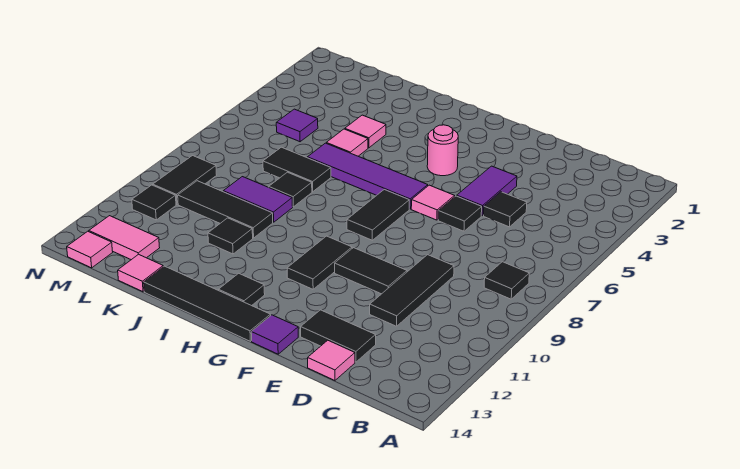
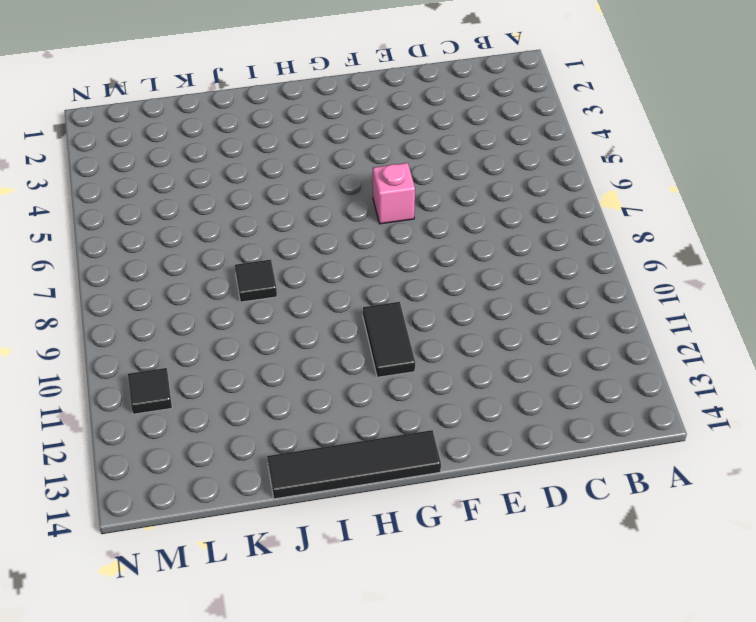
pink brick F6 level 1 -> pink tile F6 level 1
none -> black tile B8 level 1
none -> black tile D5 level 1
none -> black tile D9:D11 level 1

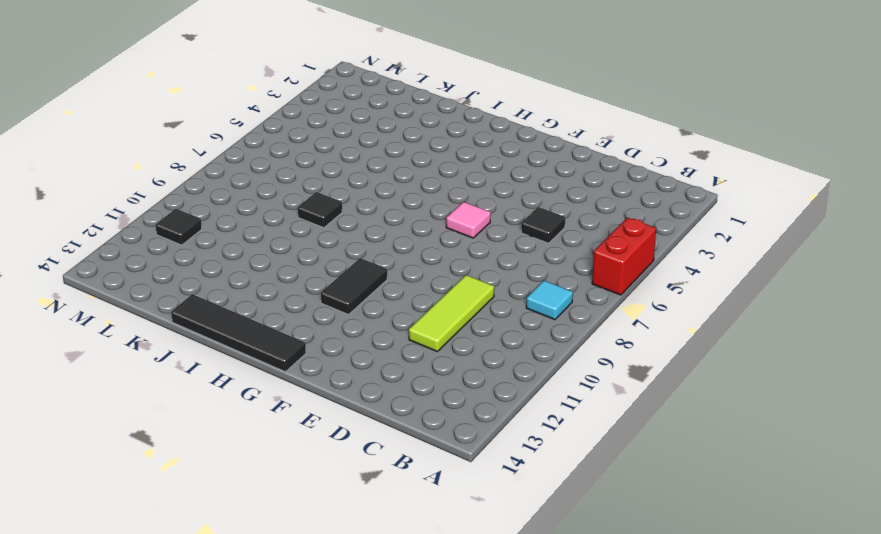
red brick A5:A6 level 1 -> none
cyan tile B8 level 1 -> black tile B8 level 1
lime tile D9:D11 level 1 -> black tile D9:D11 level 1
none -> black tile D13:E13 level 1
none -> pink tile D14 level 1
none -> purple tile E4:E5 level 1

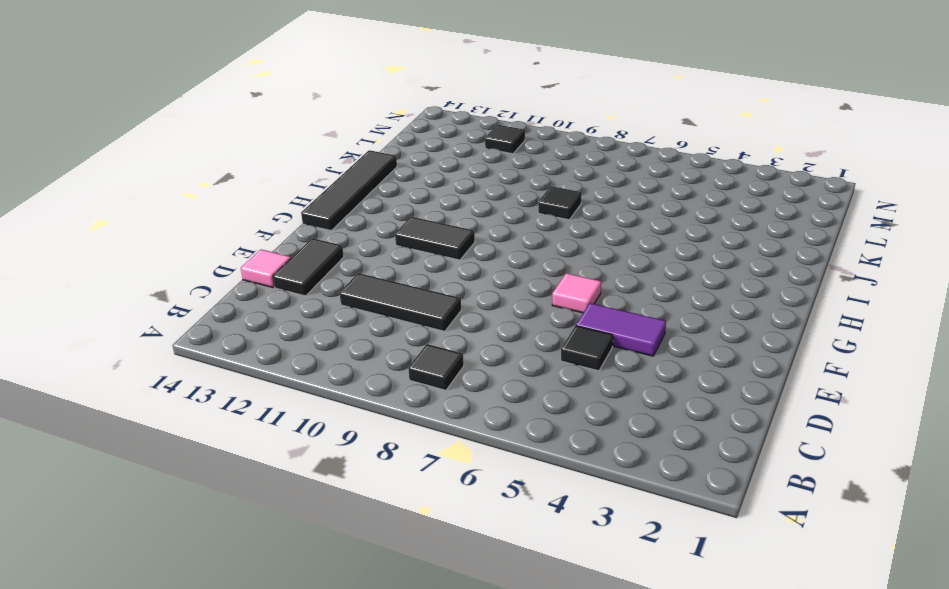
none -> black tile E6 level 1
none -> black tile E10:F10 level 1
none -> purple tile F14 level 1

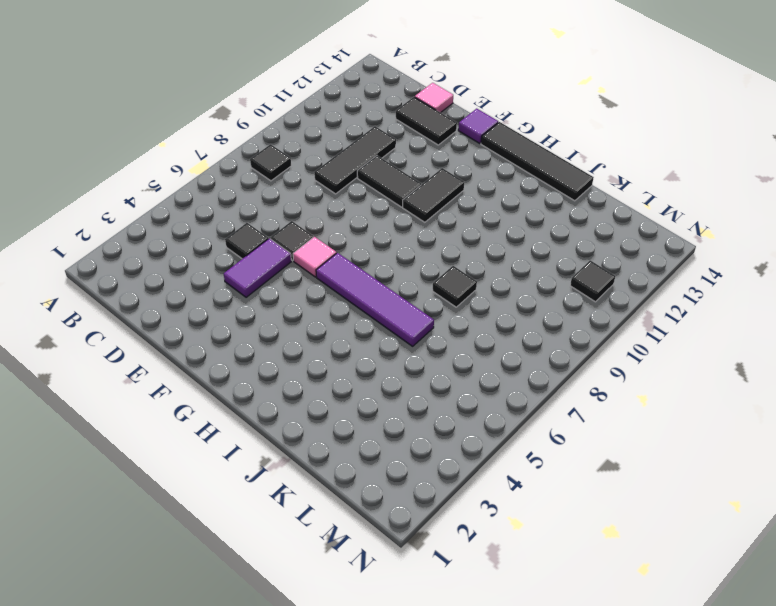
none -> pink round brick G4 level 1
none -> black tile G7:G8 level 1
none -> black tile H13 level 1

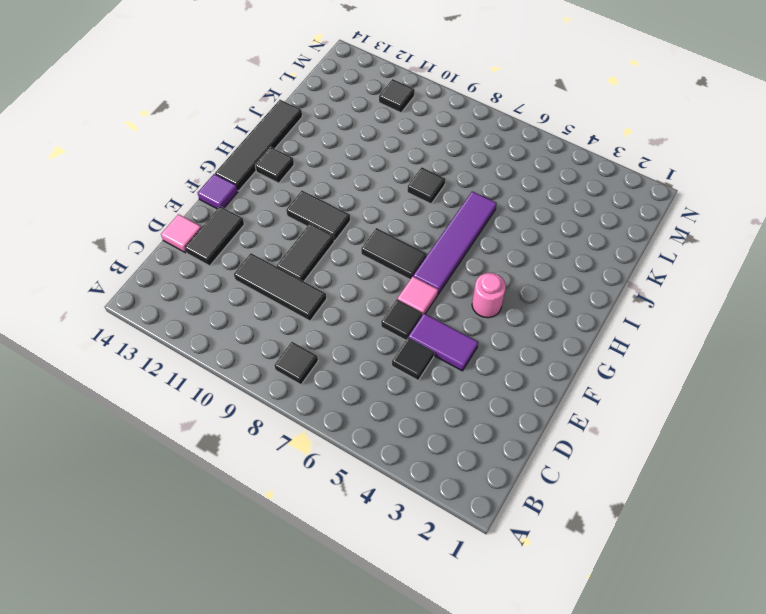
none -> pink tile J4 level 1
none -> pink tile J5 level 1
none -> black tile J7:K7 level 1

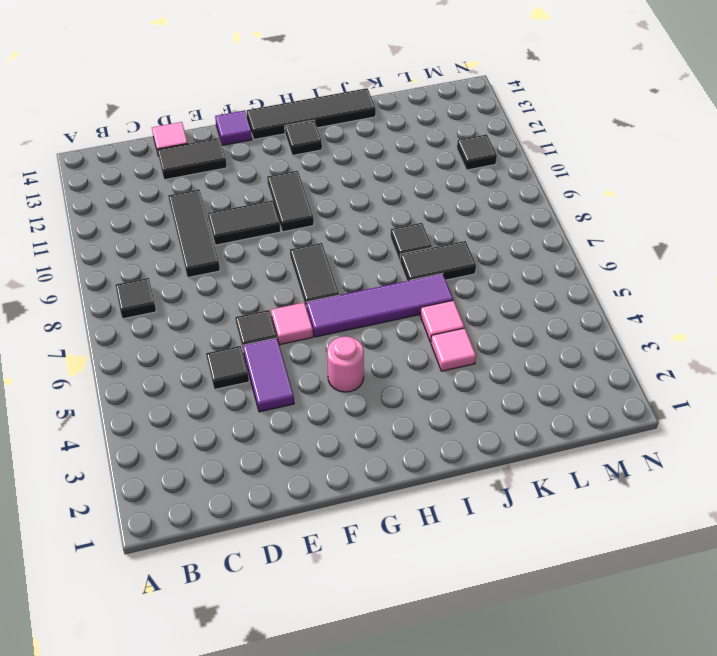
none -> purple tile J9:K9 level 1
none -> black tile J10:L10 level 1
none -> black tile J11 level 1

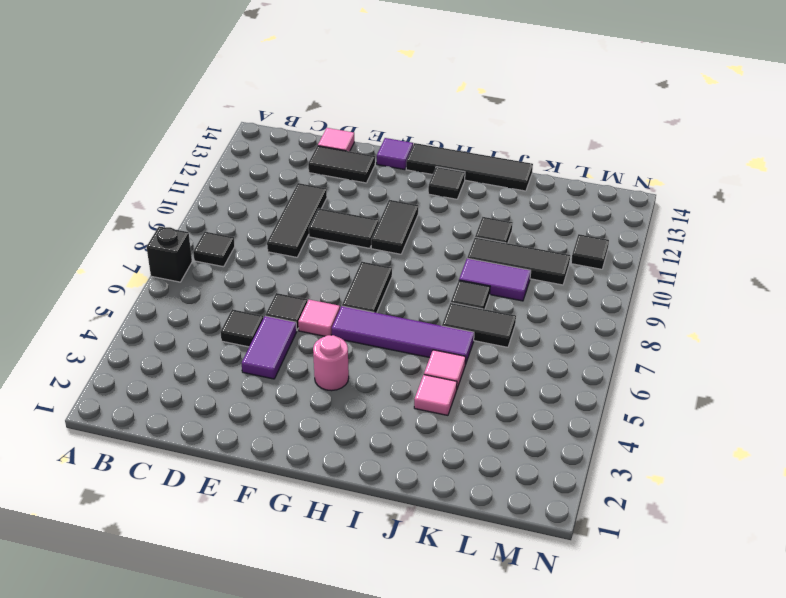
black brick A7 level 1 -> none
none -> pink tile K14 level 1
none -> purple tile L5 level 1
none -> pink tile L13:M13 level 1

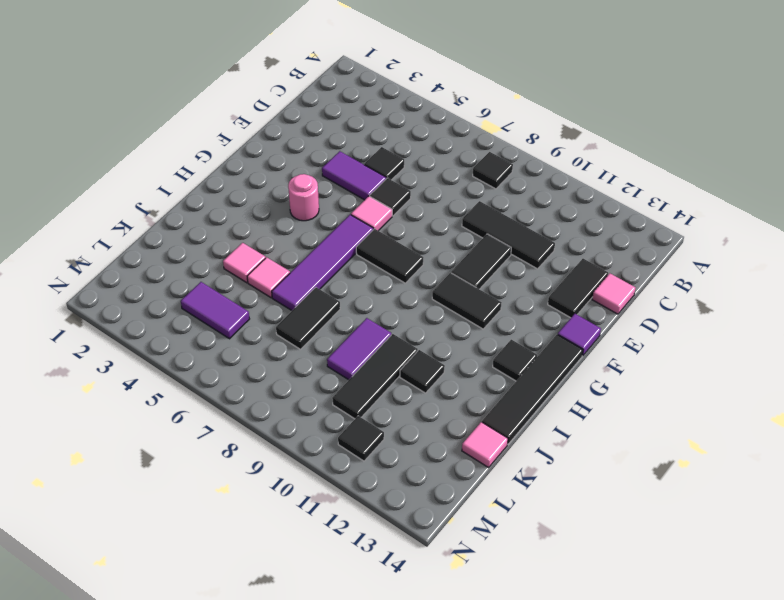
purple tile L4:L5 level 1 -> purple tile L5 level 1
none -> black tile J8 level 1
none -> pink tile L13:M13 level 1
none -> black tile M9:M10 level 1

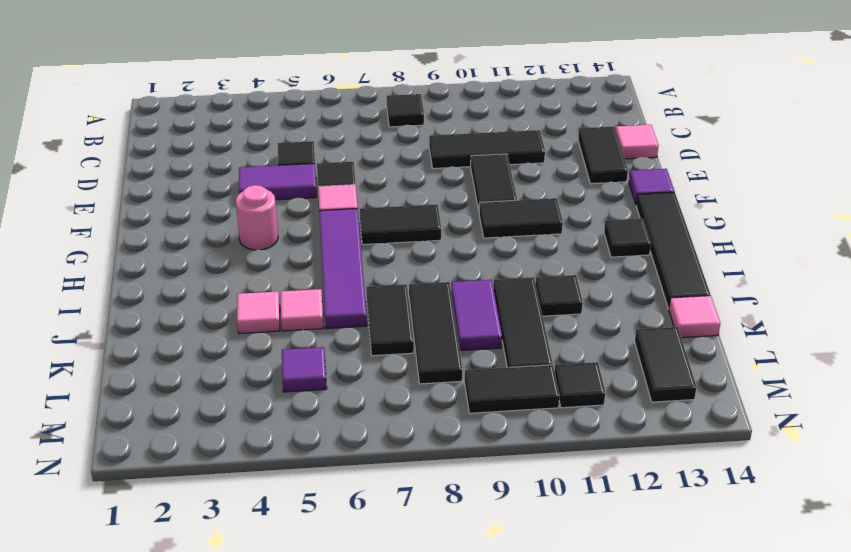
black tile J8:L8 level 1 -> black tile J8 level 1
black tile L13:M13 level 1 -> pink tile L13:M13 level 1
none -> pink tile M14 level 1

